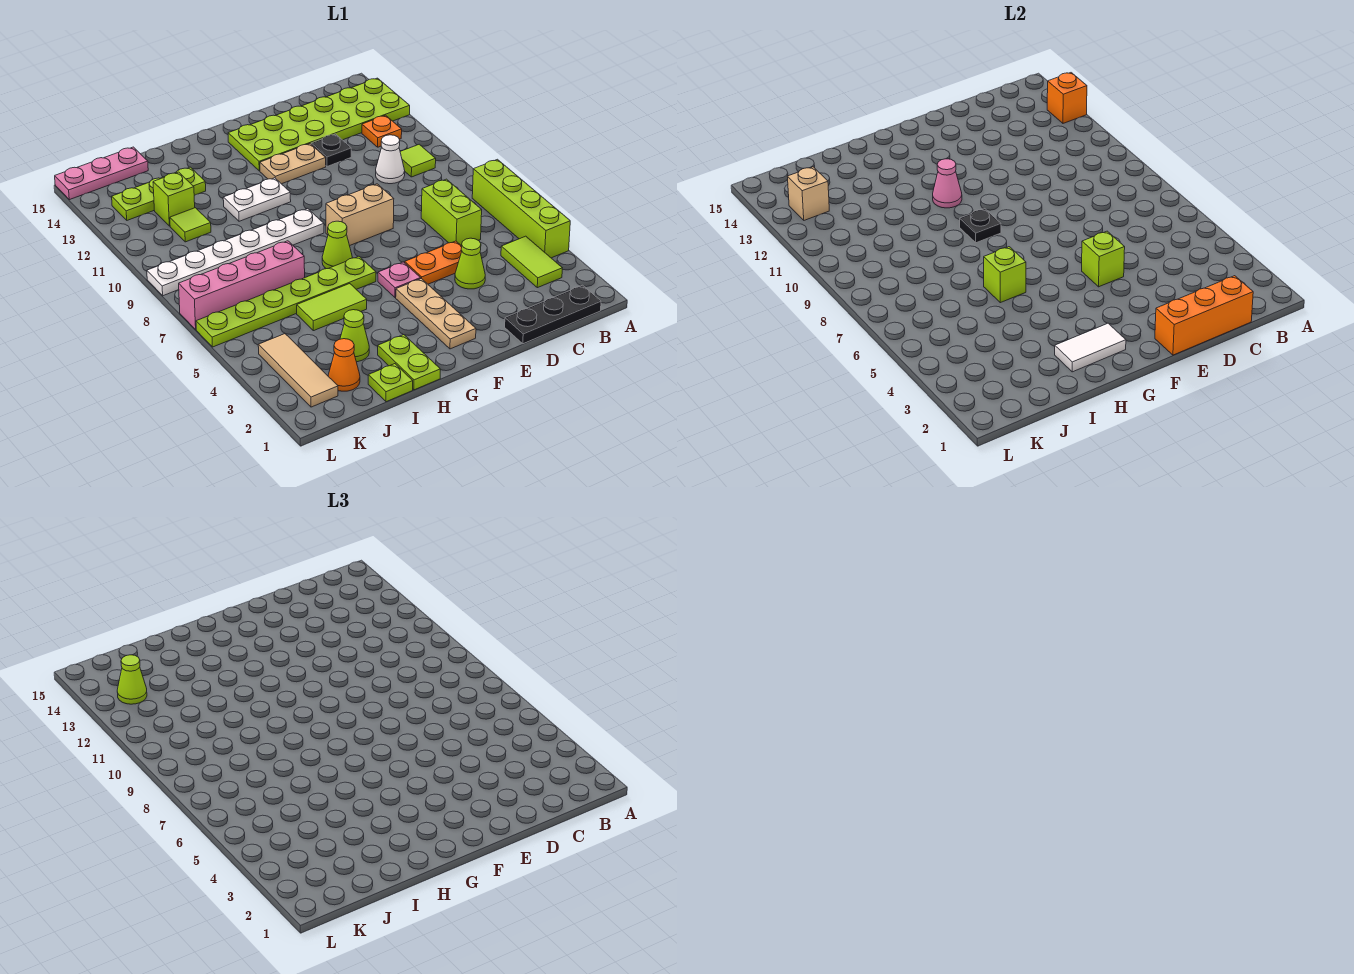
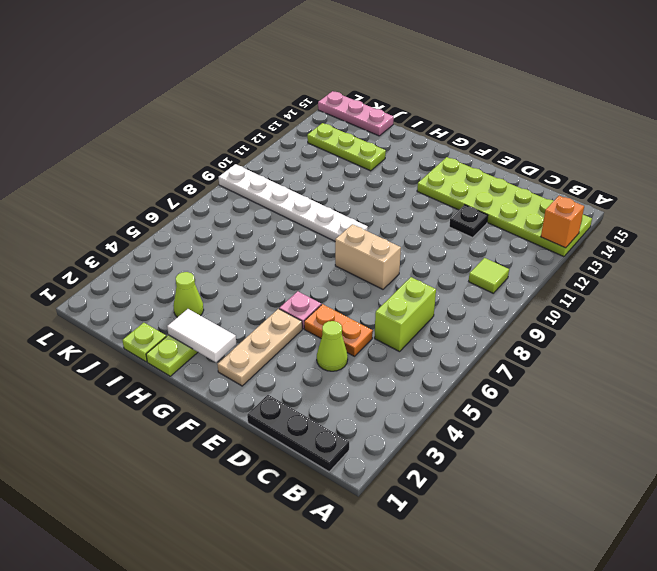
none -> lime brick A4:A7 level 1
none -> lime tile B3:B4 level 1
none -> orange plate B12 level 1
none -> white cone C10 level 1

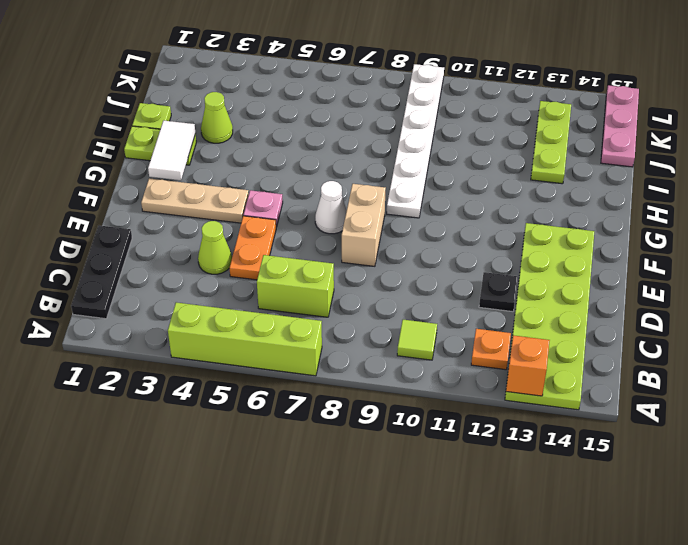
white cone F7 level 1 -> white cone C10 level 1
none -> lime tile B3:B4 level 1
none -> tan plate E12:F12 level 1
none -> lime plate G6:L6 level 1
none -> lime cone G7 level 1

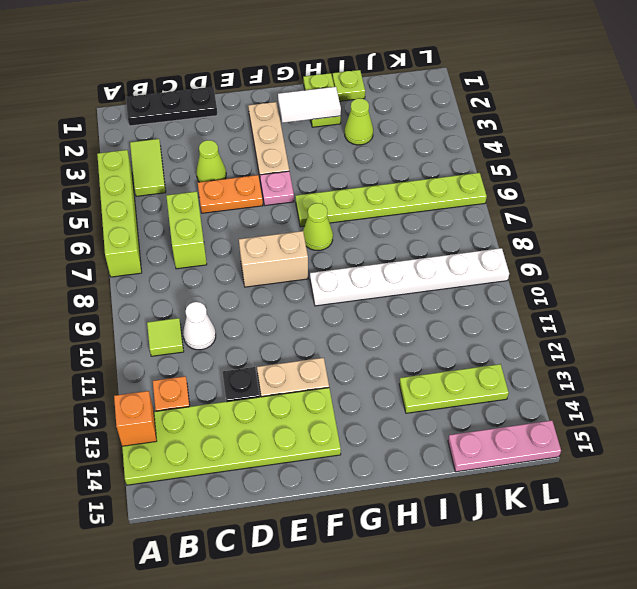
none -> white plate G11:H11 level 1
none -> lime tile H5:I5 level 1
none -> pink brick I7:L7 level 1
none -> orange cone J2 level 1

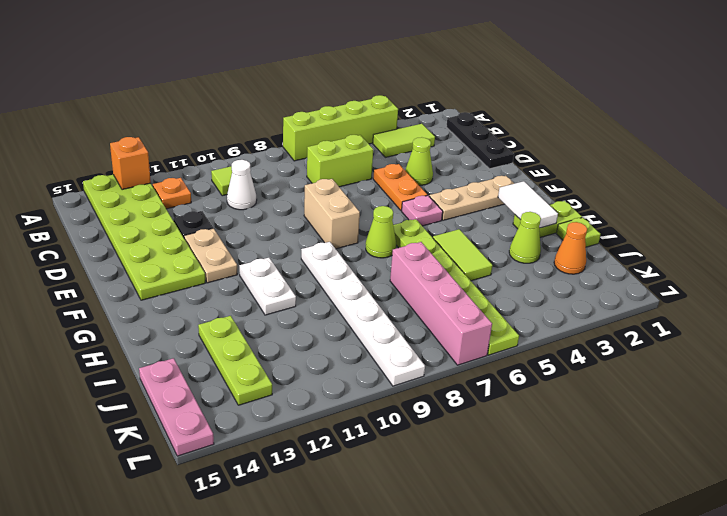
none -> lime tile J11 level 1
none -> lime brick J12 level 1
none -> tan tile K2:K4 level 1
none -> orange brick C1:E1 level 2

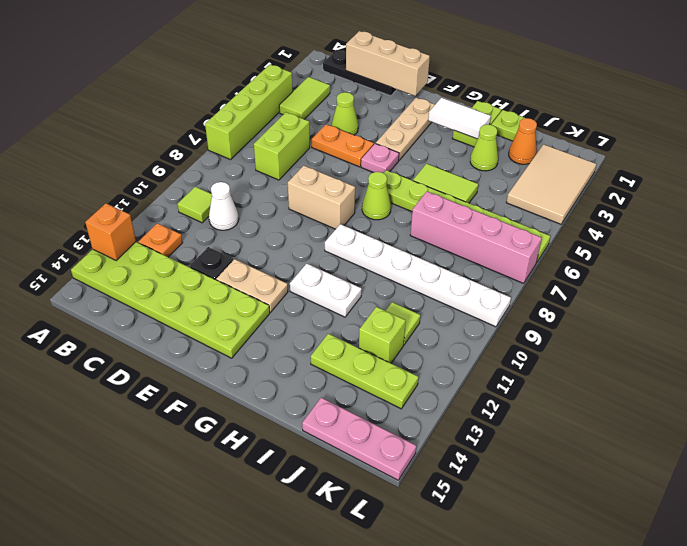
tan brick C1:E1 level 2 -> orange brick C1:E1 level 2
tan tile K2:L4 level 1 -> tan tile K2:K4 level 1
none -> lime brick E5 level 2
none -> black plate G9 level 2
none -> pink cone G11 level 2
none -> lime brick H6 level 2

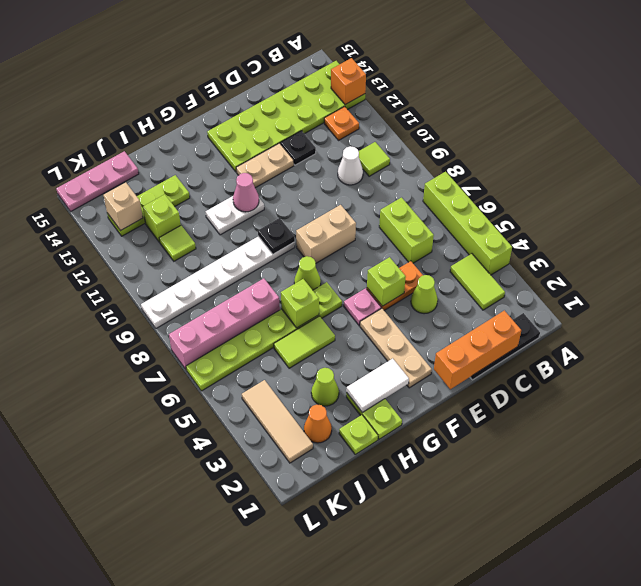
none -> lime cone K13 level 3

